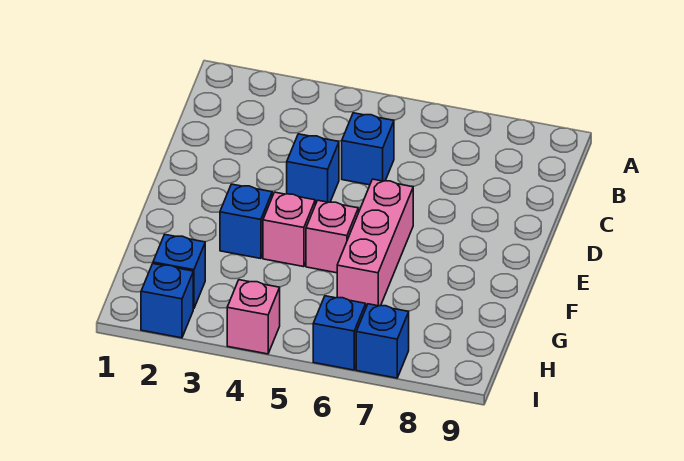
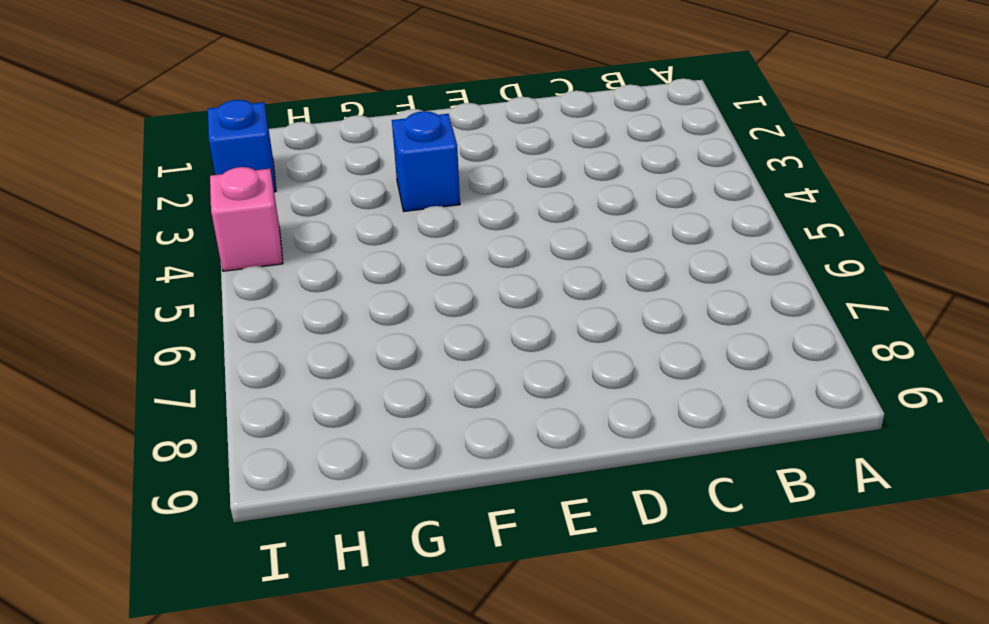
none -> blue brick C5 level 1
none -> blue brick D4 level 1

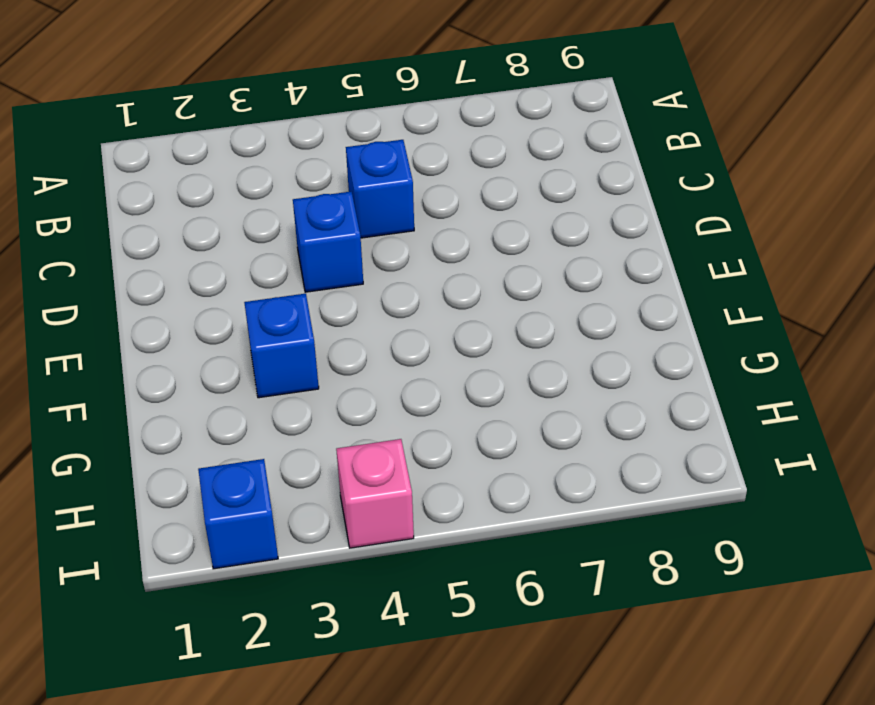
none -> pink brick E6:G6 level 1
none -> pink brick F4 level 1

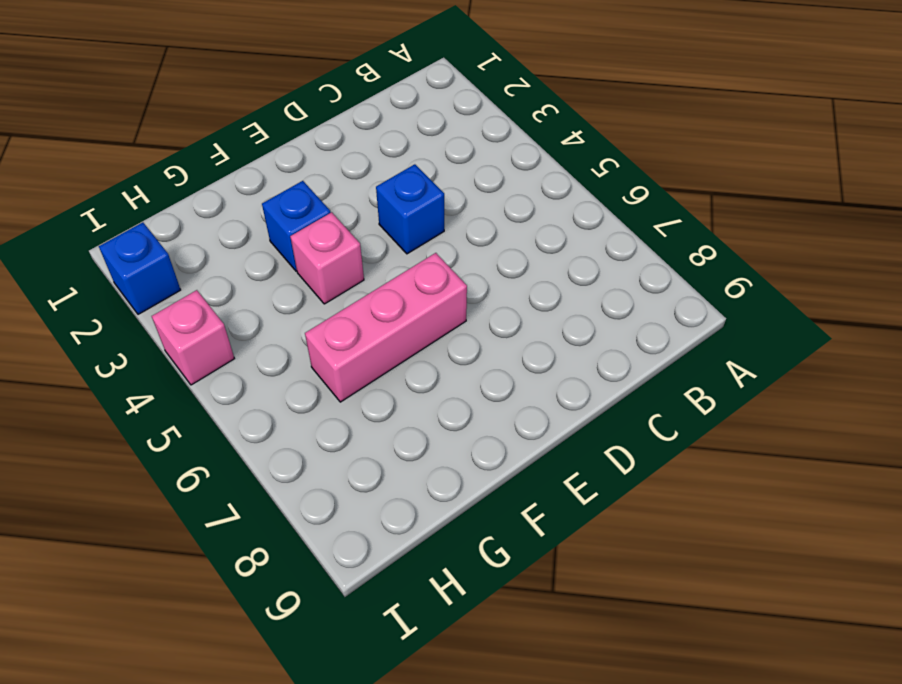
none -> blue brick C5 level 1
none -> pink brick F5 level 1

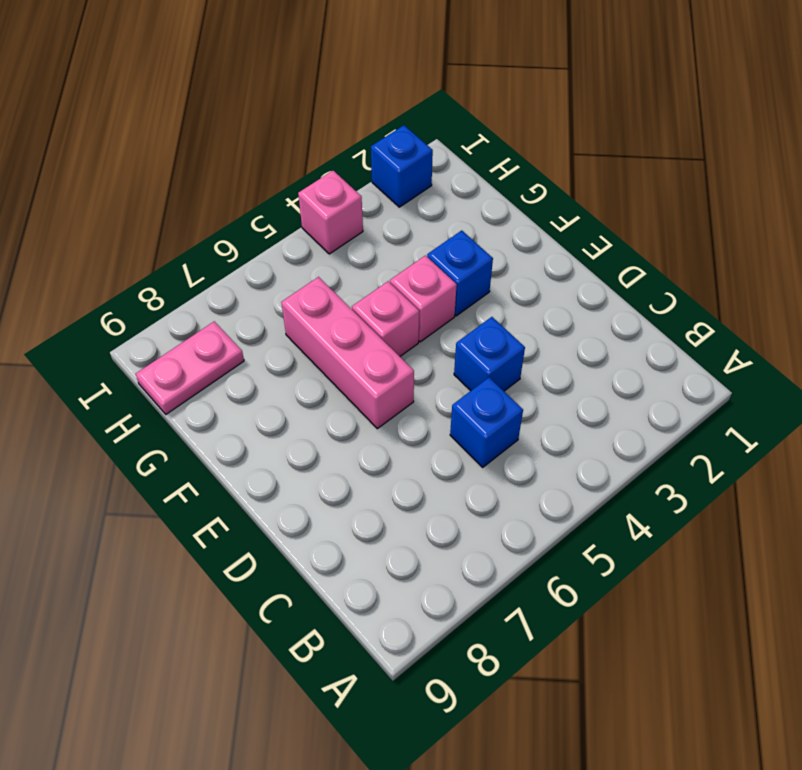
pink plate H8:H9 level 1 -> none
none -> blue brick H2 level 1
none -> blue brick I6 level 1

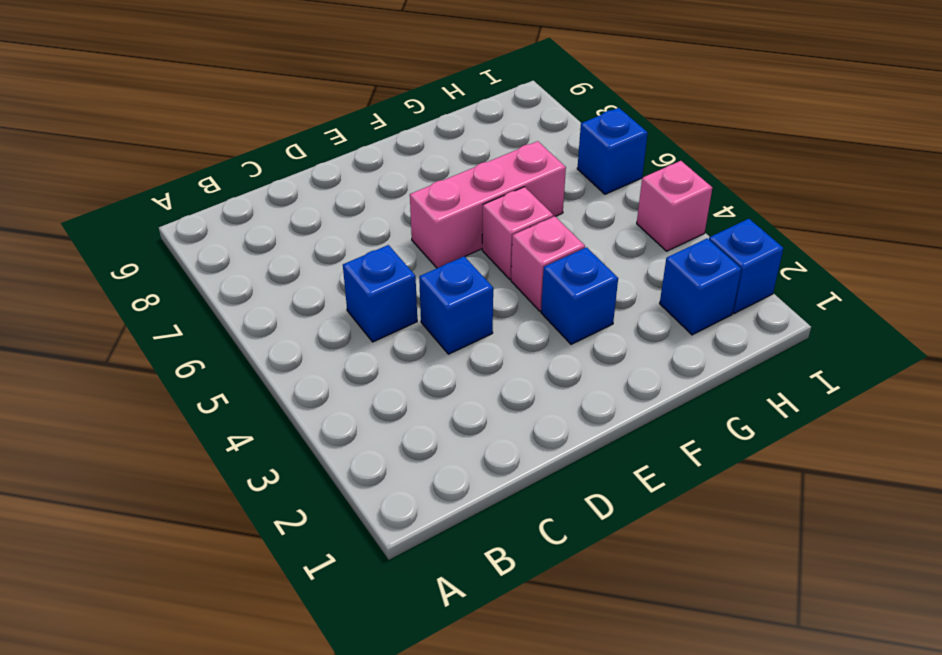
none -> blue brick I7 level 1

